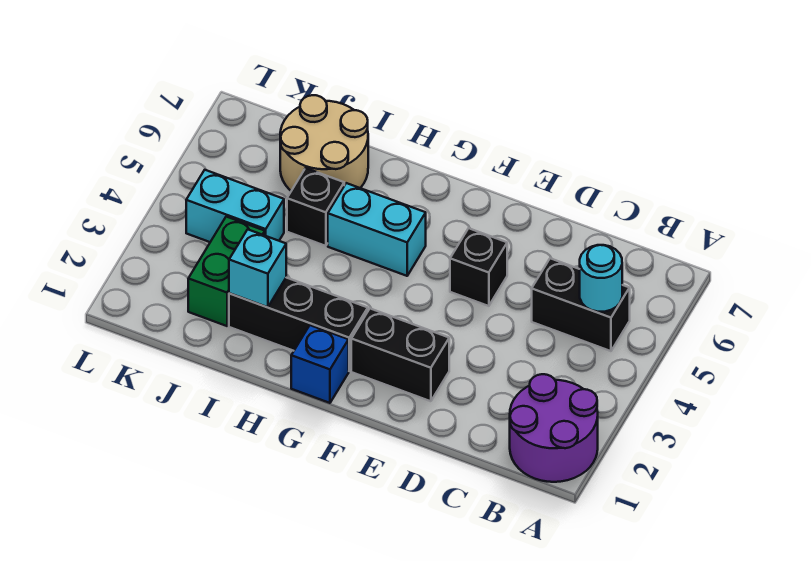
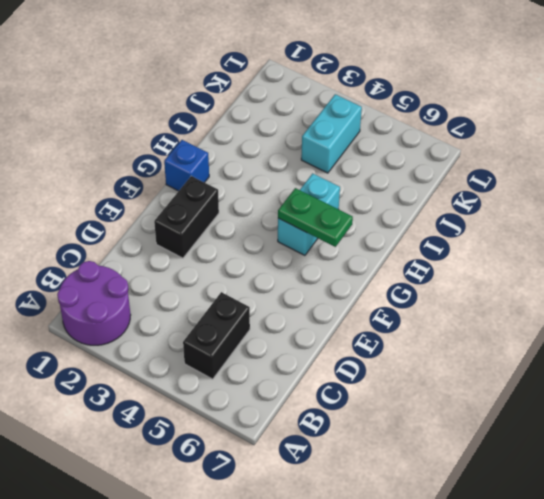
green plate G5:G6 level 2 -> none
none -> black brick E5 level 1
none -> black brick G2:I2 level 1
none -> black brick I5 level 1

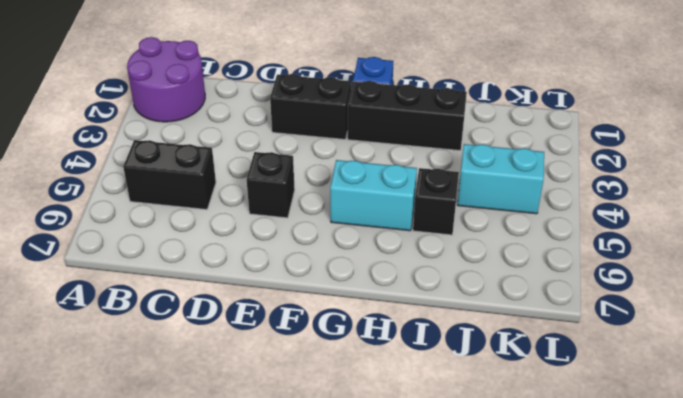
none -> tan round brick I6:J7 level 1
none -> green brick J2:J3 level 1
none -> cyan round brick B5 level 2

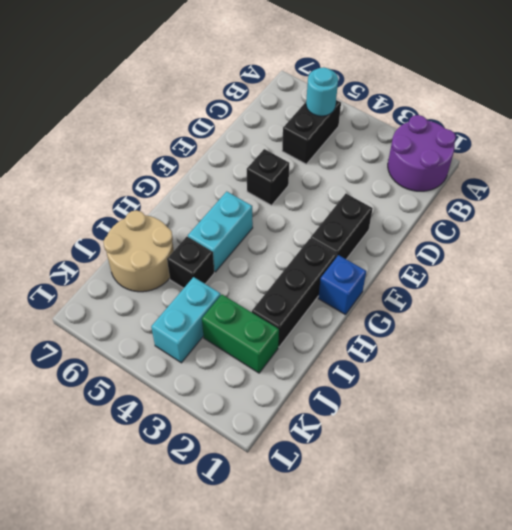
none -> cyan brick I2 level 2

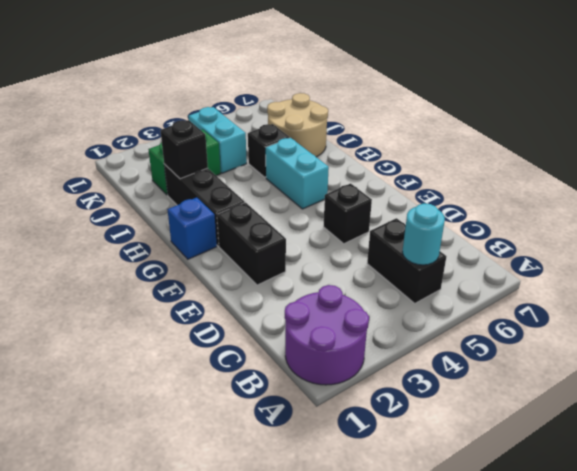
black brick I2 level 2 -> cyan brick I2 level 2

